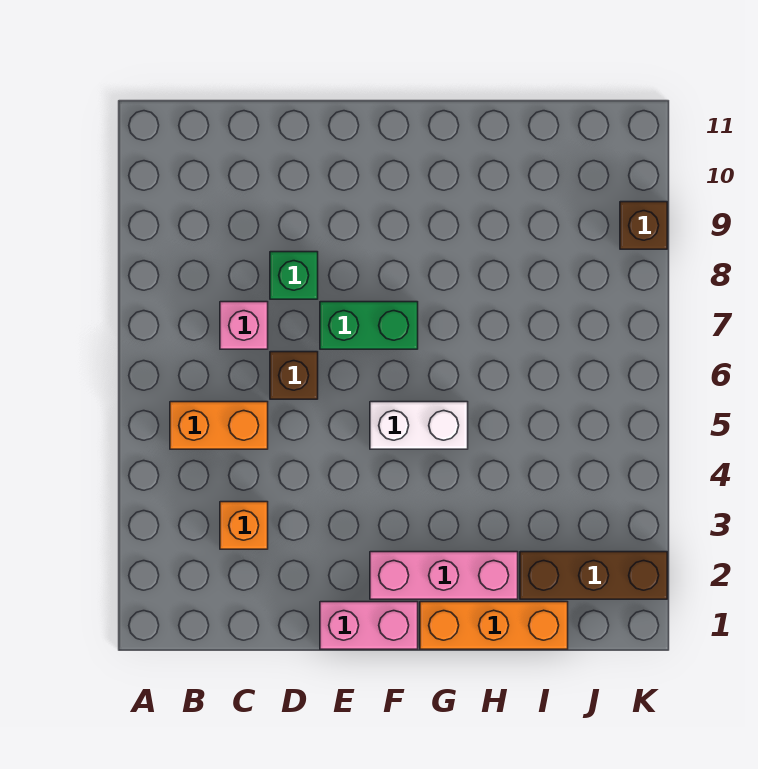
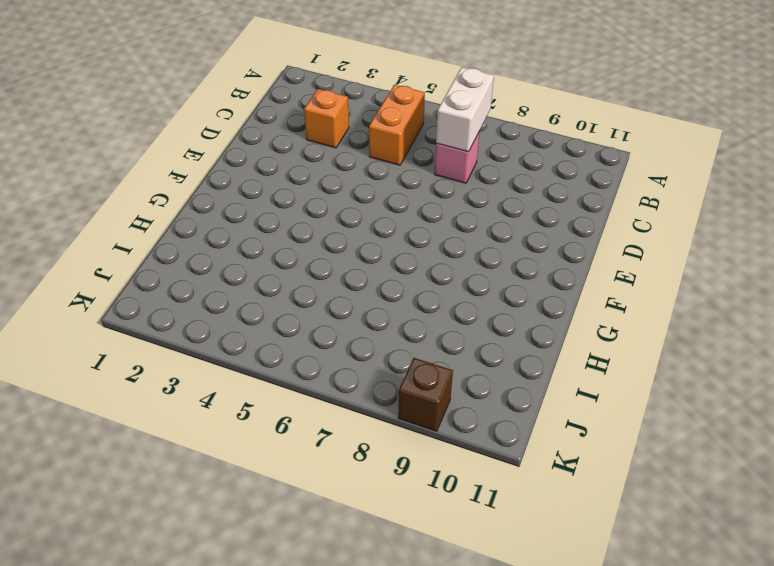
white brick B7:C7 level 2 -> white brick F5:G5 level 1
none -> brown brick D6 level 1
none -> green brick D8 level 1
none -> pink brick E1:F1 level 1

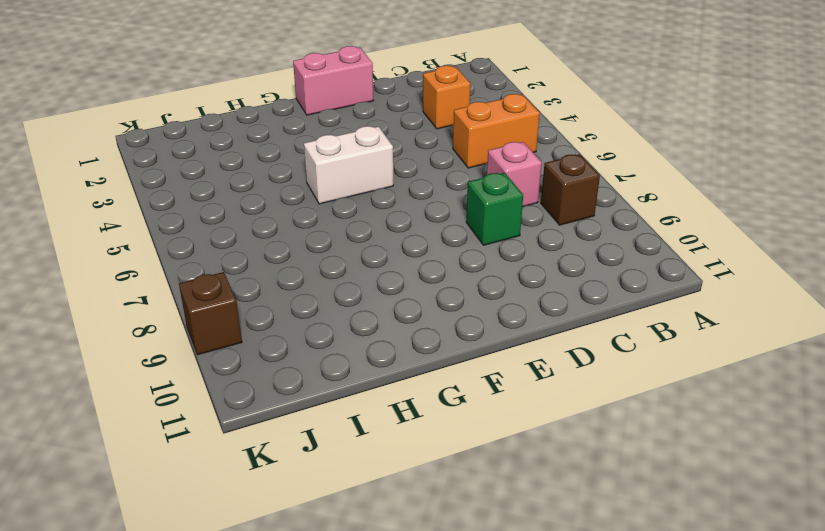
brown brick B8 level 1 -> brown brick D6 level 1
none -> green brick E7:F7 level 1
none -> pink brick F2:H2 level 1
none -> orange brick G1:I1 level 1

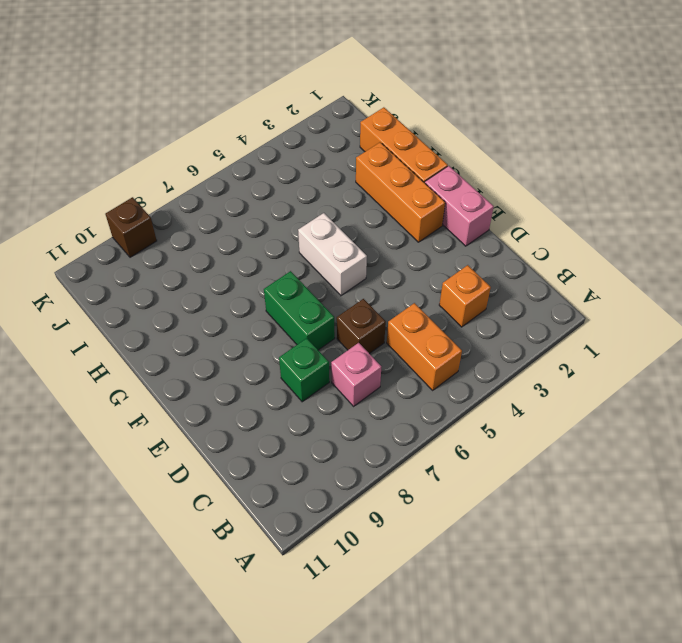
orange brick F2:H2 level 1 -> pink brick F2:H2 level 1
none -> brown brick I2:K2 level 1

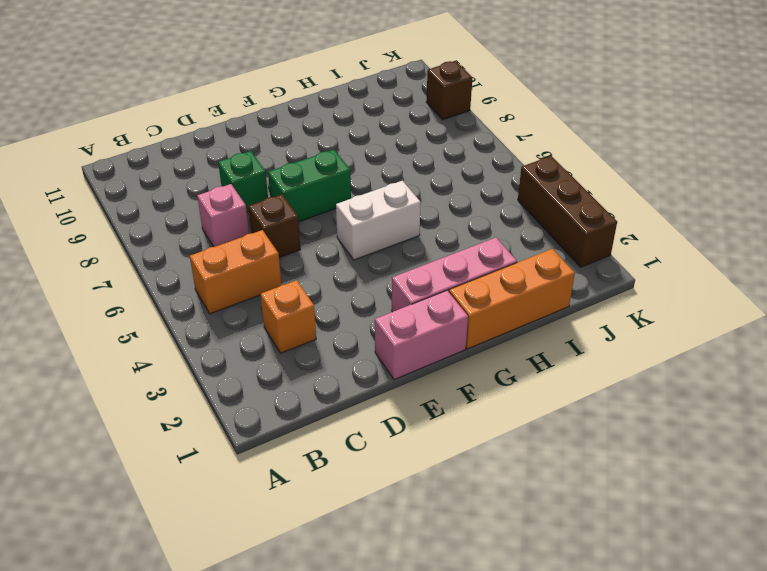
brown brick K2:K4 level 1 -> brown brick I2:K2 level 1

